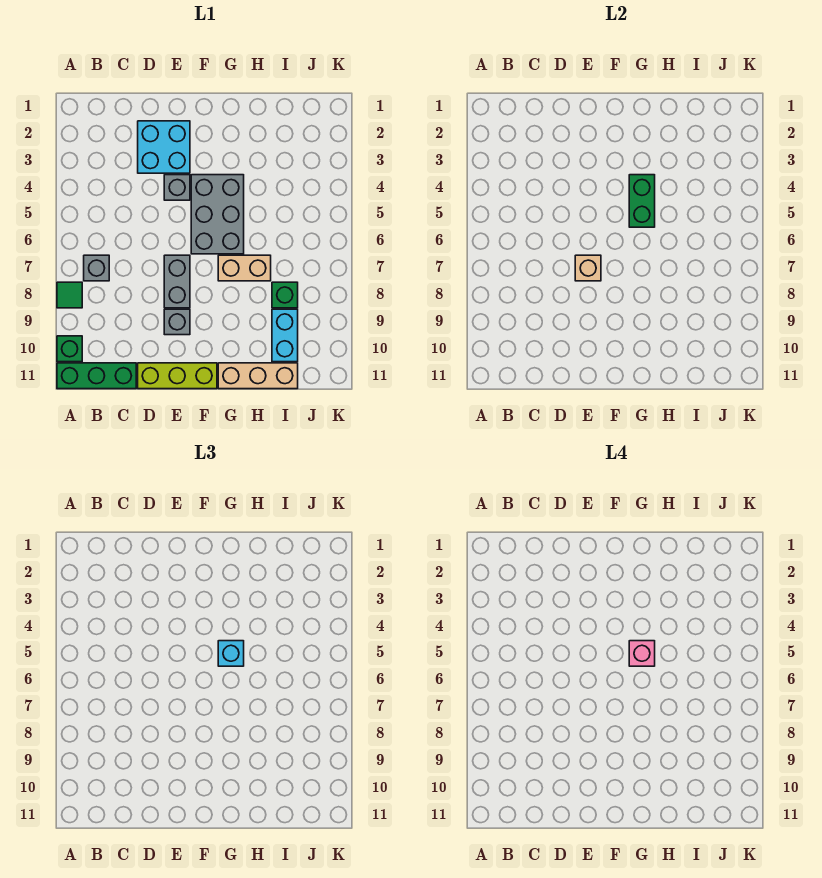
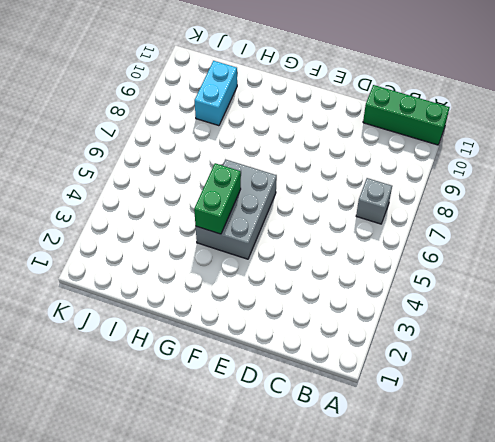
none -> green tile A8 level 1
none -> green brick A10 level 1
none -> cyan brick D2:E3 level 1

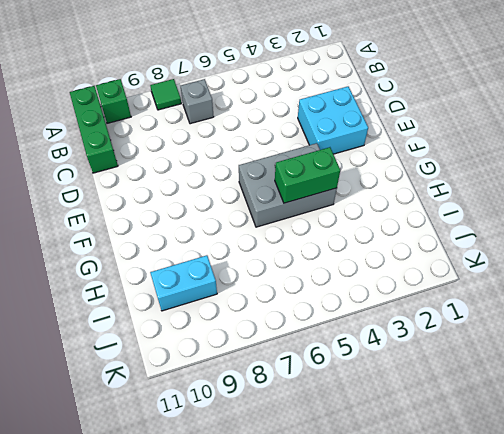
none -> lime brick D11:F11 level 1
none -> grey brick E4 level 1
none -> grey brick E7:E8 level 1

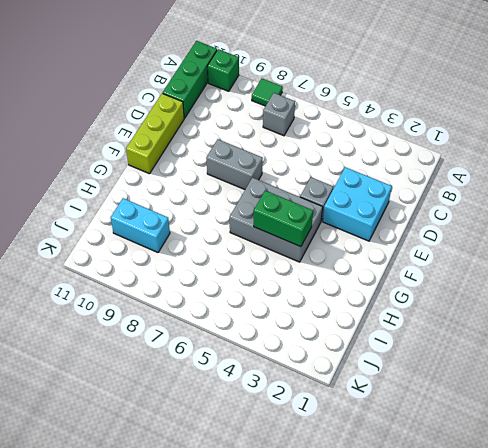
none -> grey brick E9 level 1
none -> tan brick G7:H7 level 1
none -> tan brick G11:I11 level 1

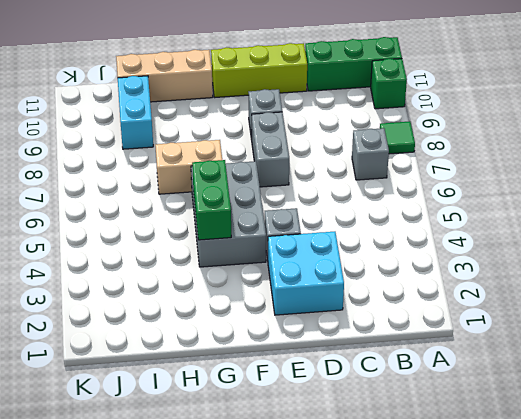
none -> green brick I8 level 1
none -> tan brick E7 level 2
none -> cyan brick G5 level 3

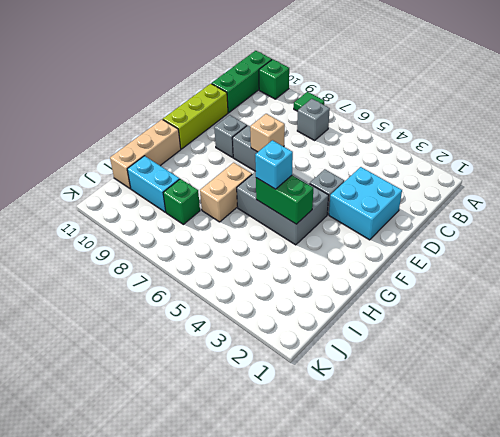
none -> pink brick G5 level 4

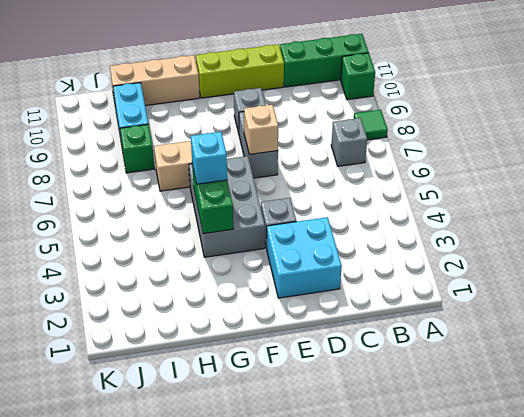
none -> pink brick G5 level 4

